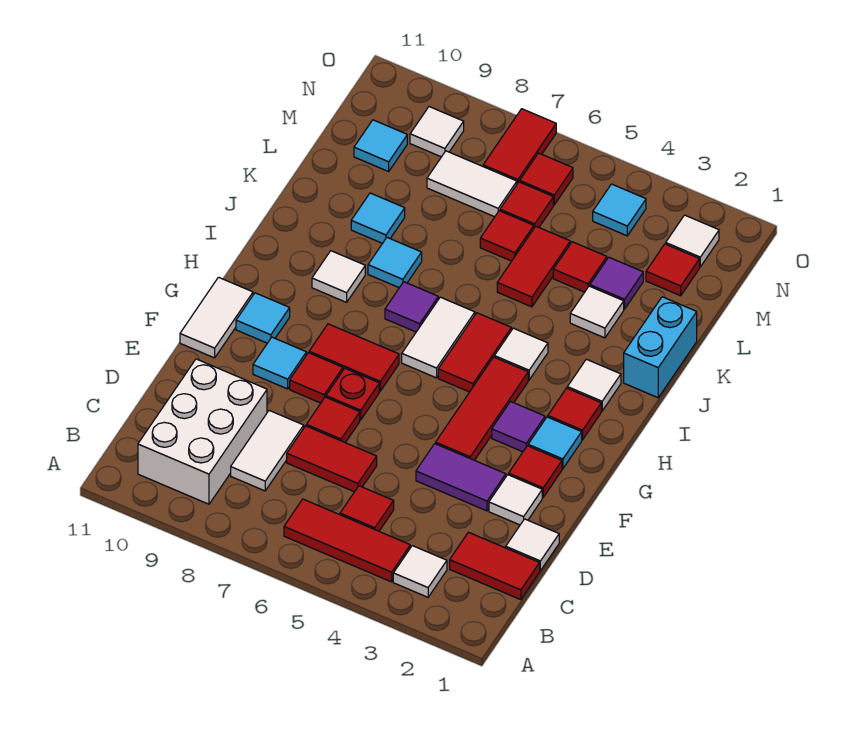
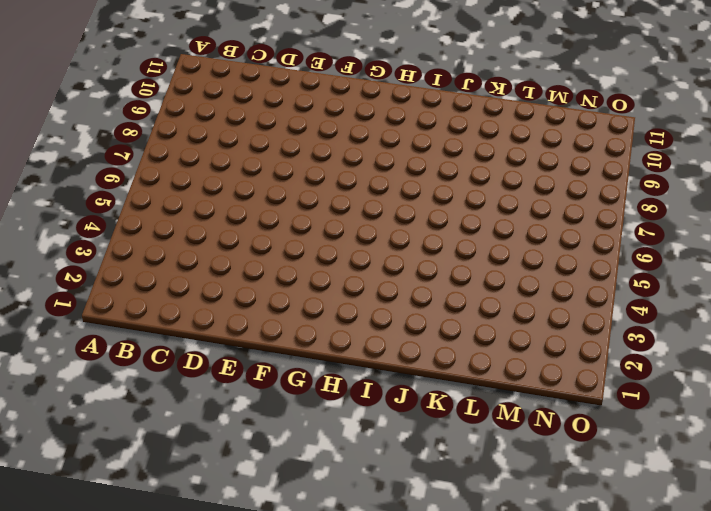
none -> white tile B3 level 1
none -> red tile B4:B6 level 1
none -> white brick B9:D10 level 1
none -> red tile C1:C2 level 1

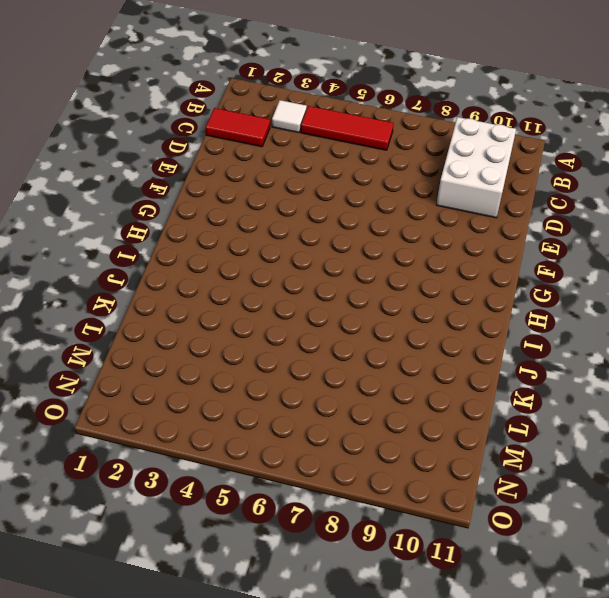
none -> red tile C5 level 1
none -> white tile C8:D8 level 1
none -> white tile D1 level 1
none -> red tile D6:D7 level 1

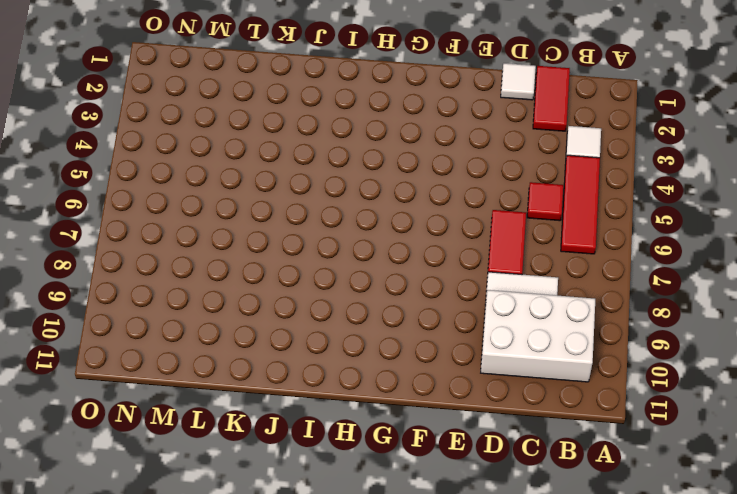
none -> white tile E2 level 1
none -> purple tile E3:E4 level 1
none -> red tile E7 level 1
none -> red tile F2 level 1

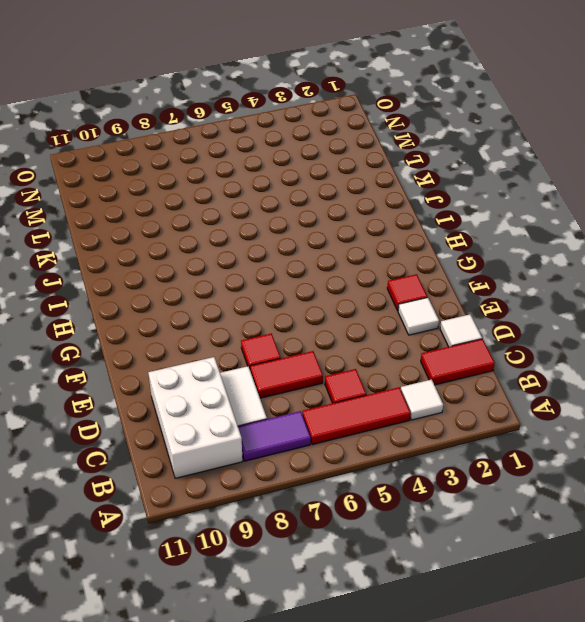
purple tile B7:B8 level 1 -> purple tile E3:E4 level 1
none -> red tile F4:H4 level 1
none -> red plate F7 level 1
none -> red tile F8 level 1
none -> cyan tile F9 level 1

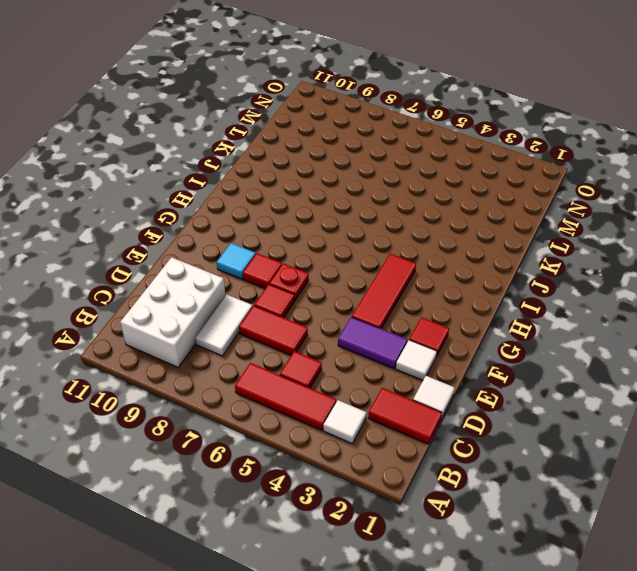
none -> white tile F11:G11 level 1
none -> cyan tile G2 level 1
none -> purple tile G3 level 1
none -> red tile G7:G8 level 1

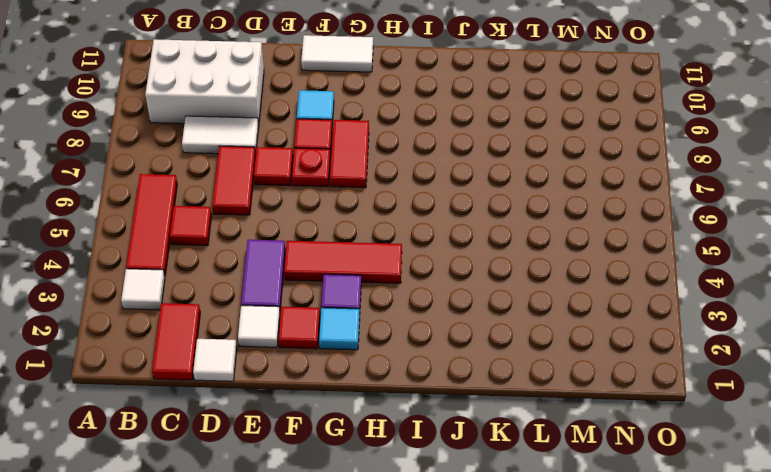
none -> cyan tile G10 level 1
none -> red tile H2 level 1
none -> red tile H5:I5 level 1
none -> white tile H6:I6 level 1

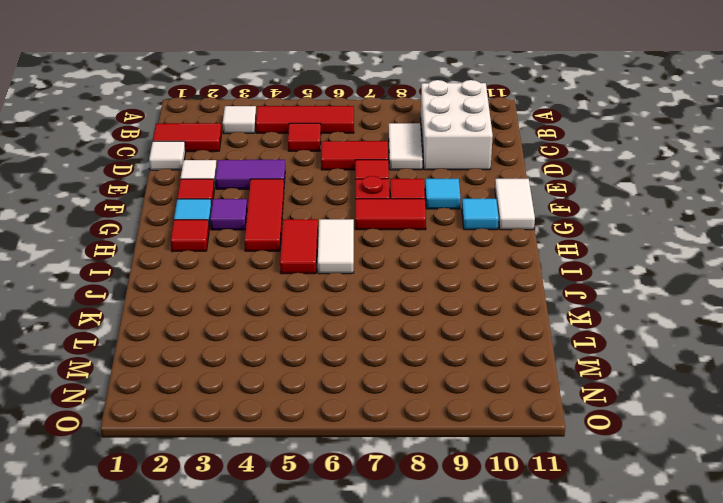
none -> white tile I2 level 1
none -> white tile I4 level 1
none -> purple tile I7 level 1
none -> white tile I9 level 1

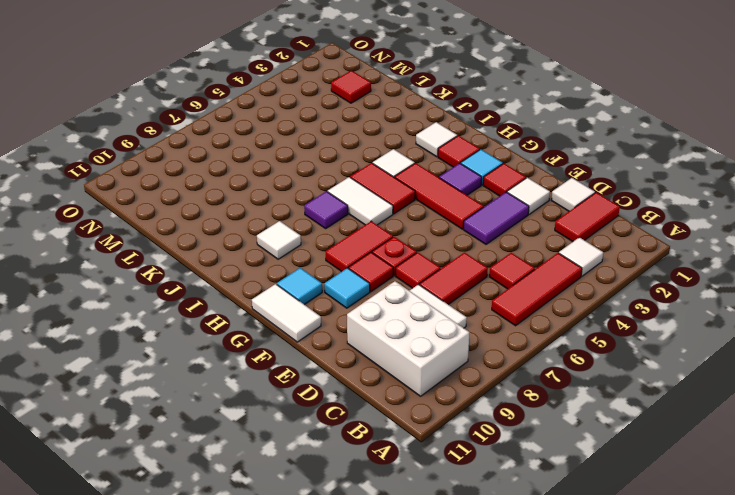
none -> cyan brick J1:K1 level 1
none -> cyan tile J8 level 1
none -> white tile K3 level 1
none -> red tile K5:L5 level 1

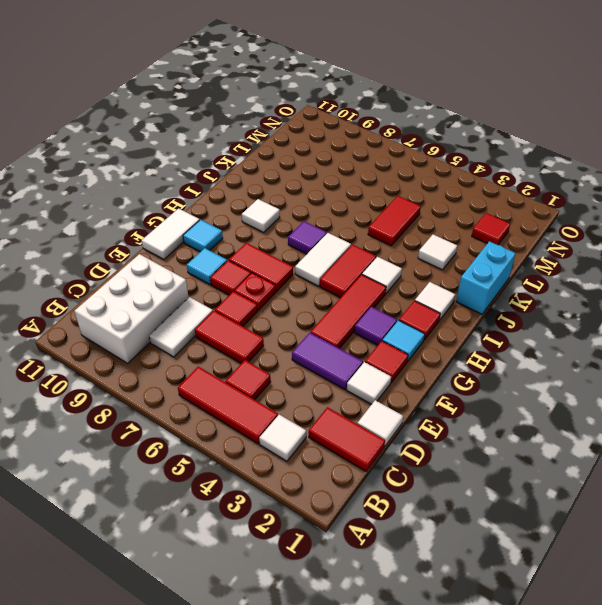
none -> cyan tile J8 level 1
none -> cyan tile K9 level 1
none -> purple tile L3 level 1
none -> red tile L4 level 1

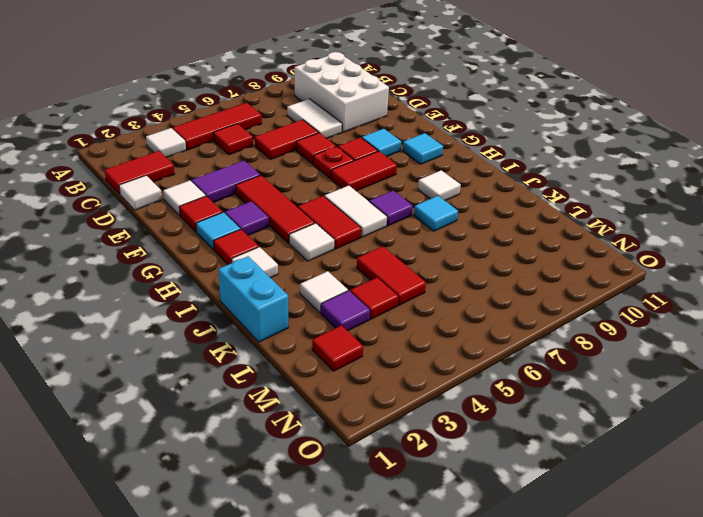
none -> white tile F11:G11 level 1
none -> cyan tile K9 level 1
none -> red tile L6 level 1
none -> red tile M6 level 1

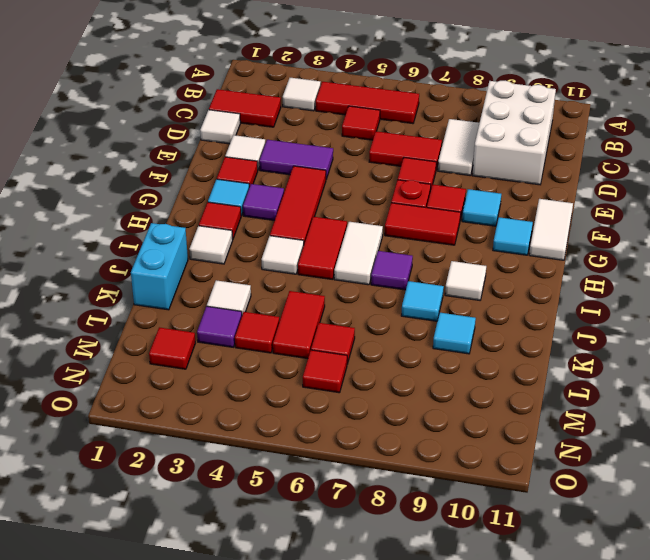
none -> white tile M7:M8 level 1
none -> cyan tile M10 level 1
none -> white tile N2 level 1
none -> cyan tile N4 level 1

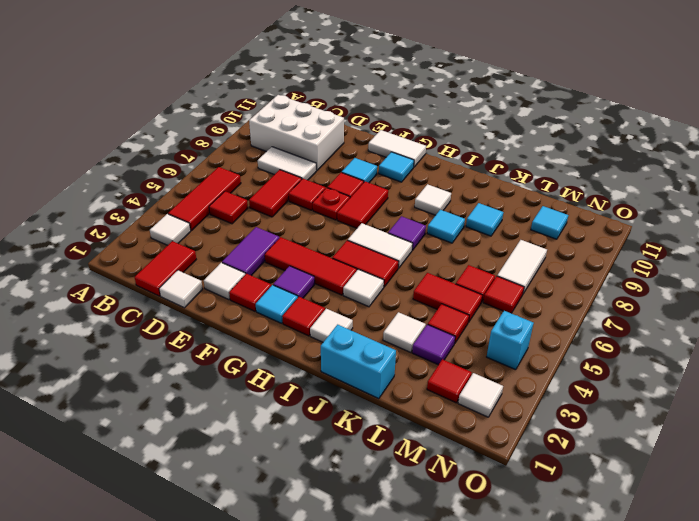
cyan brick N4 level 1 -> cyan tile N4 level 1
none -> red tile N6 level 1
none -> red tile N7:O7 level 1
none -> white tile N9 level 1

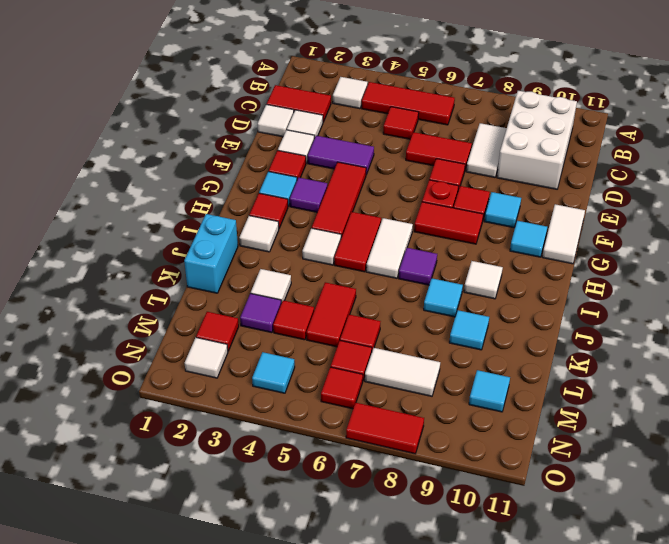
white tile D2 level 1 -> white tile N9 level 1
red tile O7:O8 level 1 -> red tile N7:O7 level 1

